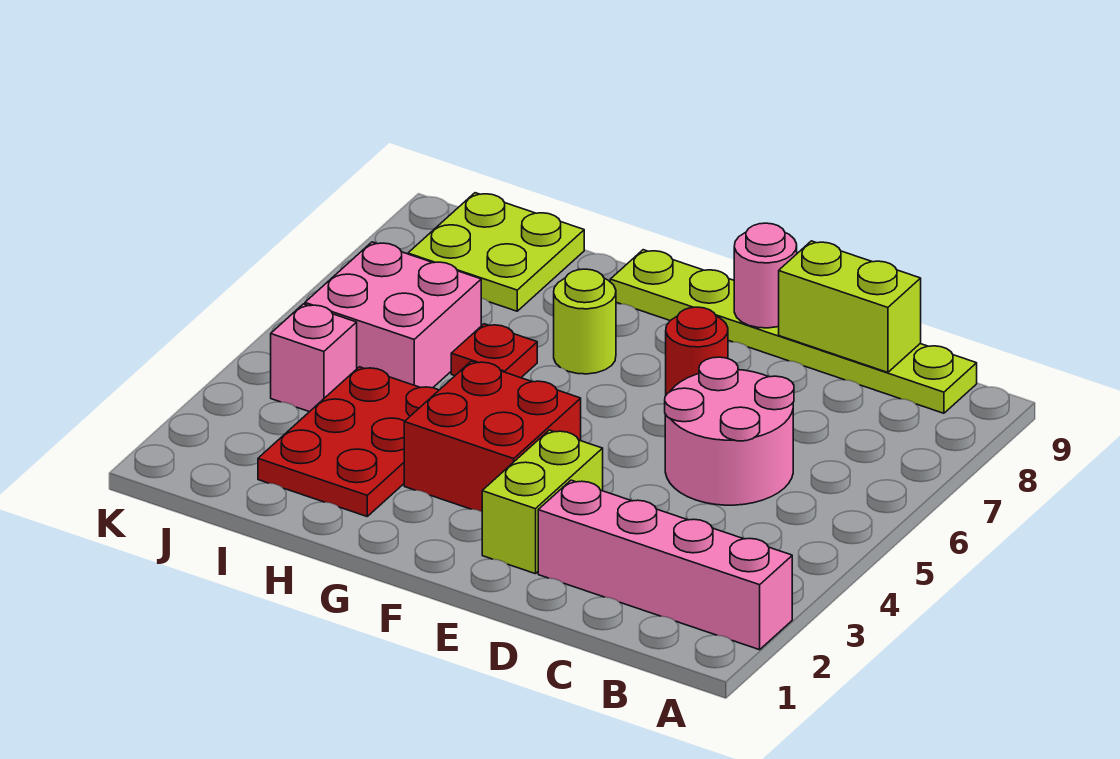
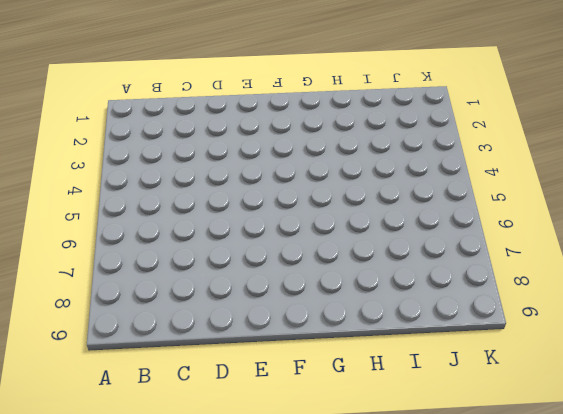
none -> pink brick A2:D2 level 1
none -> lime plate B9:G9 level 1
none -> pink round brick C5:D6 level 1

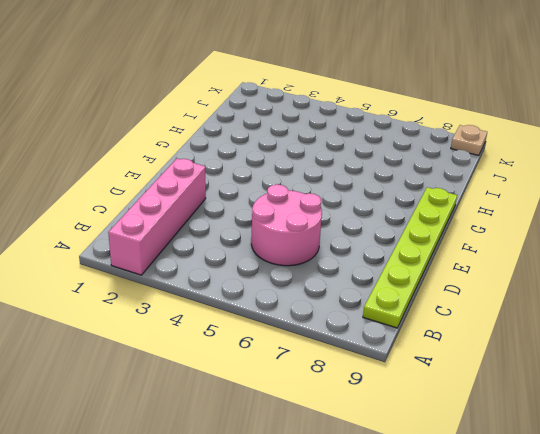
tan plate K9 level 1 -> none
none -> lime brick E2:E3 level 1
none -> red round brick E7 level 1
none -> red brick F3:G4 level 1

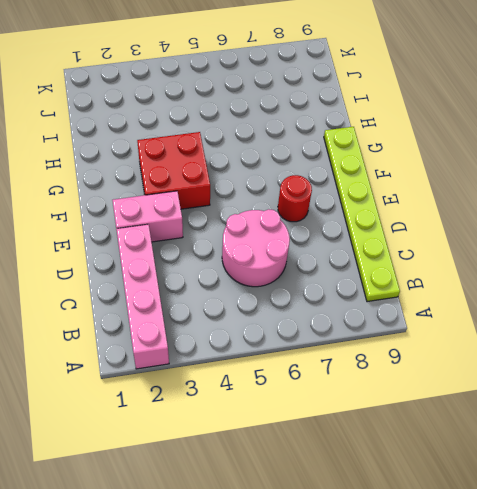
pink brick E2:E3 level 1 -> lime brick E2:E3 level 1
none -> lime round brick G7 level 1
none -> red plate H2:I4 level 1
none -> red plate H6 level 1

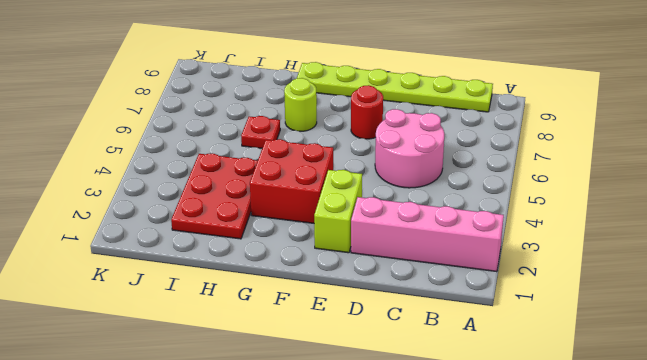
none -> pink brick I5:J6 level 1
none -> lime plate I8:J9 level 1
none -> pink brick J4 level 1

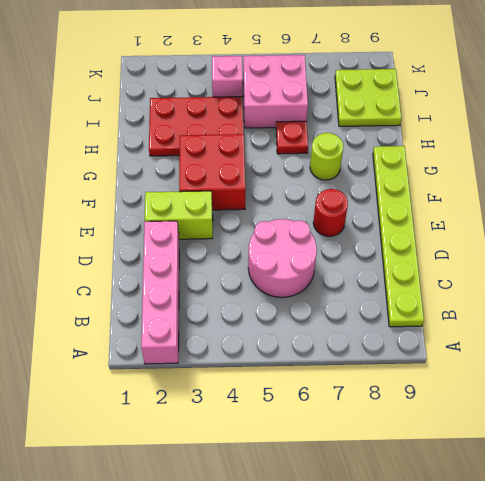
none -> lime brick C9:D9 level 2
none -> pink round brick E9 level 2

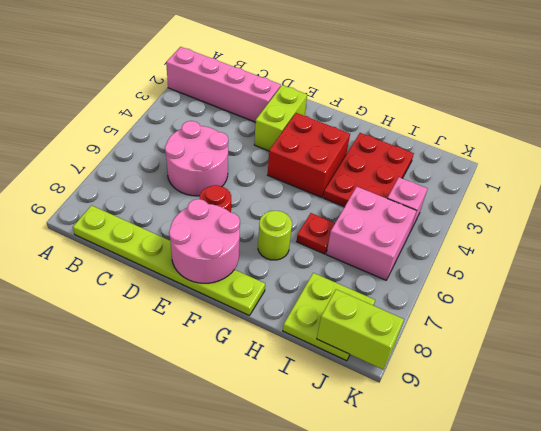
pink round brick E8:F9 level 2 -> pink round brick E9 level 2
lime brick J9:K9 level 2 -> lime brick C9:D9 level 2

